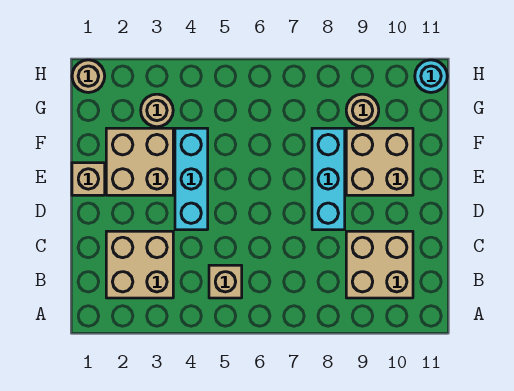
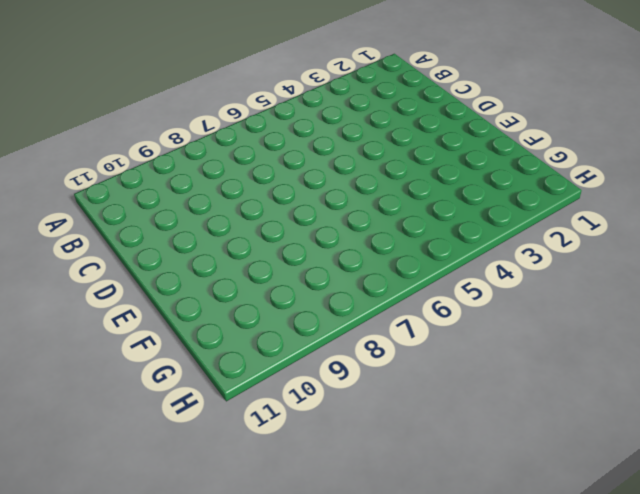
none -> tan brick B2:C3 level 1
none -> tan brick B5 level 1
none -> tan brick B9:C10 level 1

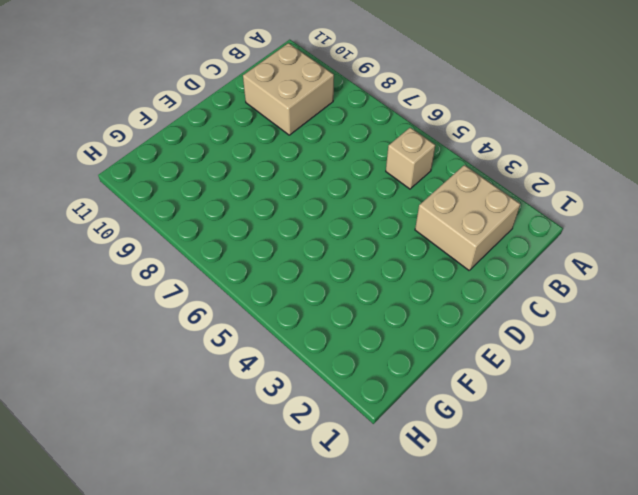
none -> cyan brick D4:F4 level 1
none -> cyan brick D8:F8 level 1
none -> tan brick E1 level 1

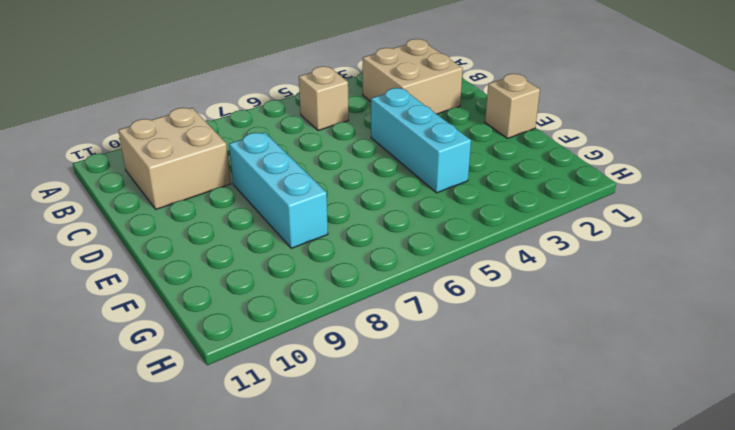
none -> tan brick E2:F3 level 1
none -> tan brick E9:F10 level 1
none -> tan round brick G3 level 1

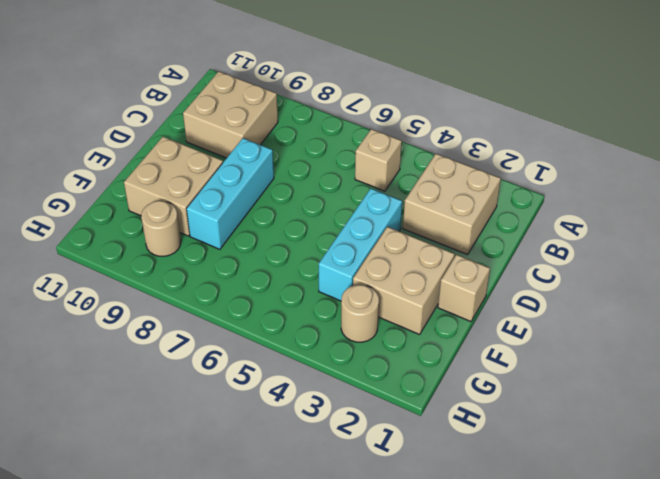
none -> tan round brick H1 level 1
none -> cyan round brick H11 level 1

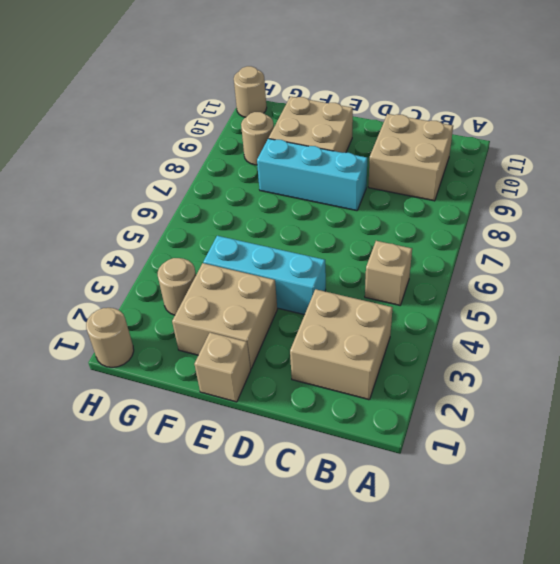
tan round brick H11 level 1 -> cyan round brick H11 level 1

